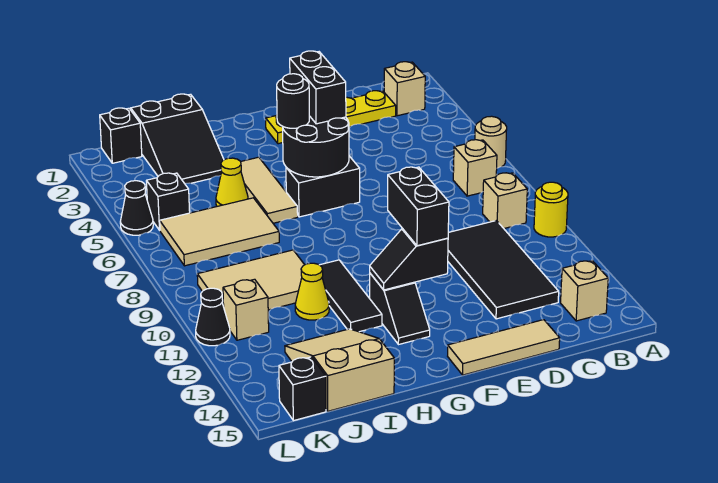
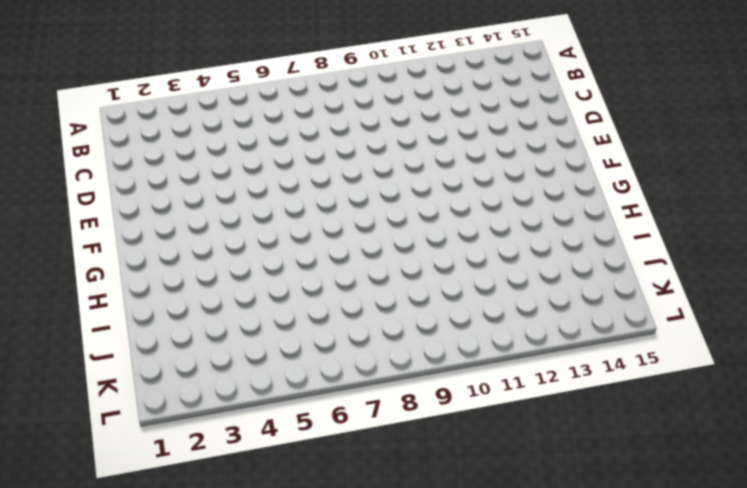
none -> tan round brick A6 level 1
none -> yellow round brick A10 level 1
none -> tan brick B2 level 1
none -> tan brick B7 level 1

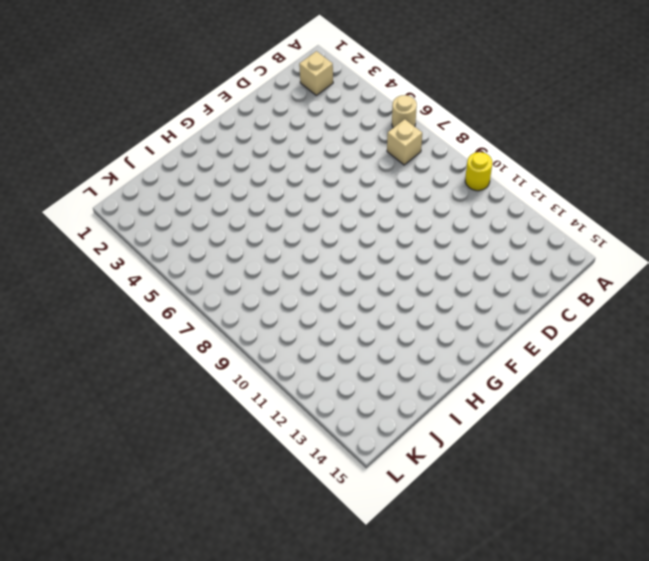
none -> tan brick B9 level 1
none -> tan brick B14 level 1
none -> yellow plate C2:F2 level 1
none -> black tile C10:D13 level 1

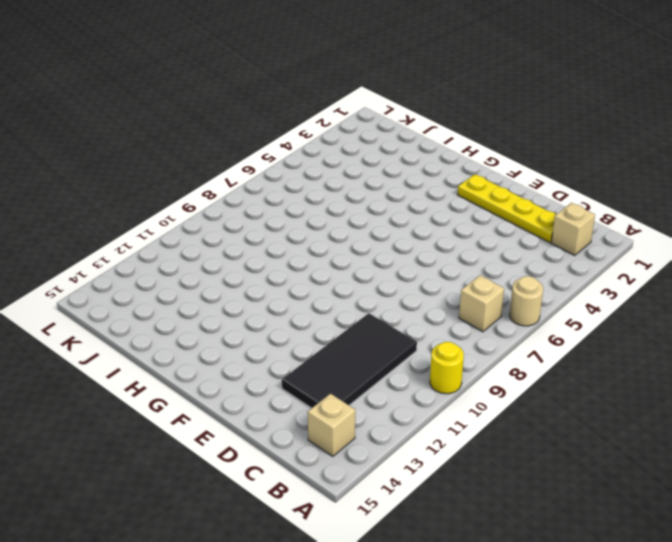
none -> tan brick B9 level 1
none -> tan tile D15:F15 level 1
none -> black brick F6:G6 level 1
none -> black slope G12:G13 level 1 top 12

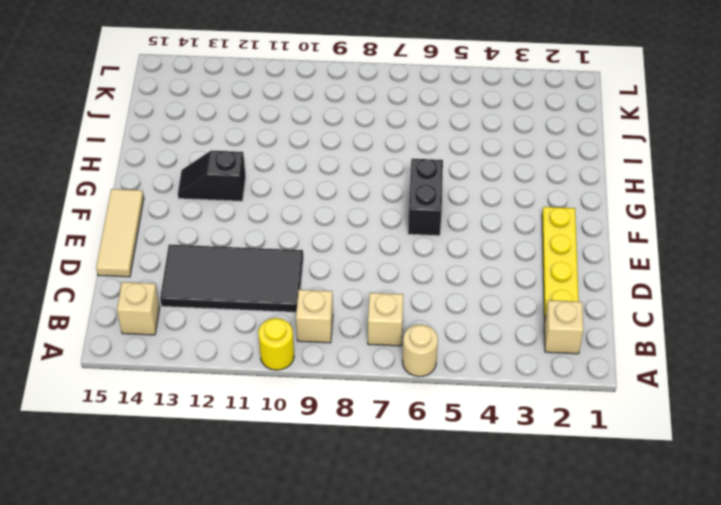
none -> tan tile H4:H6 level 1
none -> black tile H10:H12 level 1
none -> black slope I1:J3 level 1 top 1
none -> yellow cone I5 level 1

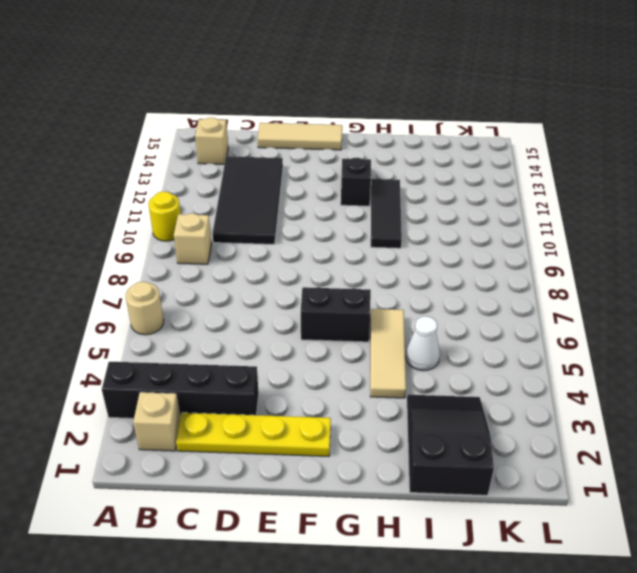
black brick A3:D3 level 1 -> none
white cone I5 level 1 -> yellow cone I5 level 1
none -> tan brick B7 level 1
none -> tan tile I6:K7 level 1
none -> tan tile I9:K10 level 1
none -> yellow cone I11 level 1

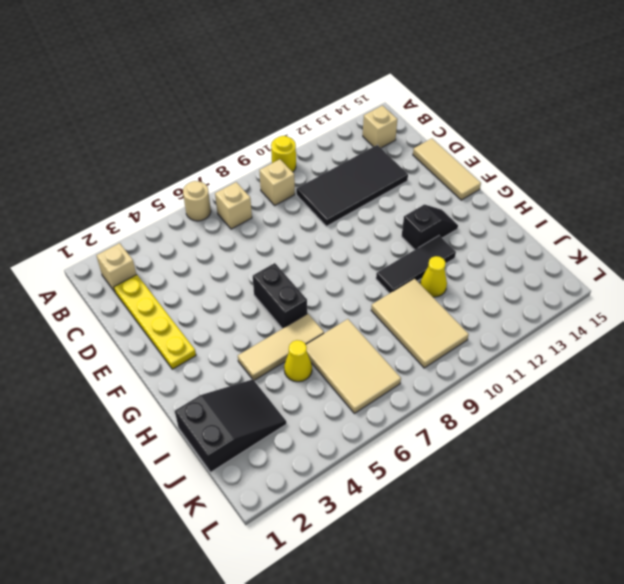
none -> tan slope I13:J15 level 1 top 15
none -> black brick K1 level 1
none -> black brick K5 level 1
none -> tan brick K11 level 1

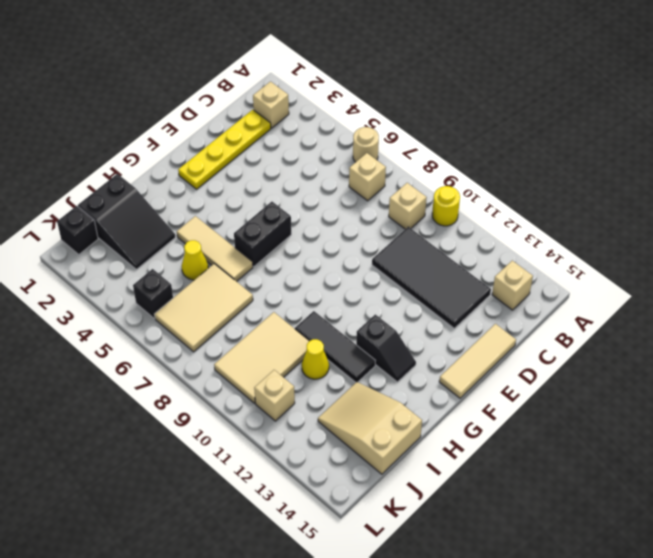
none -> black brick K15 level 1
none -> black cone L5 level 1
none -> black cone L11 level 1
none -> black round brick F5:G6 level 2

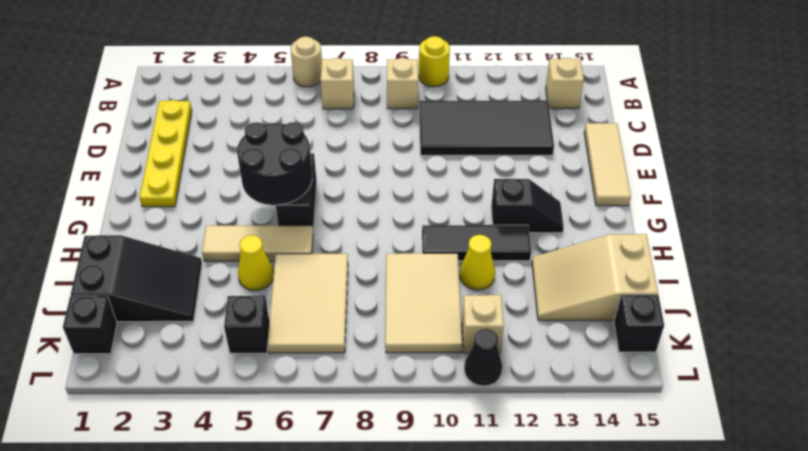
none -> tan brick B2 level 1
none -> black cone L5 level 1
none -> black slope F12:G12 level 2 top F
none -> black brick F4:F5 level 3

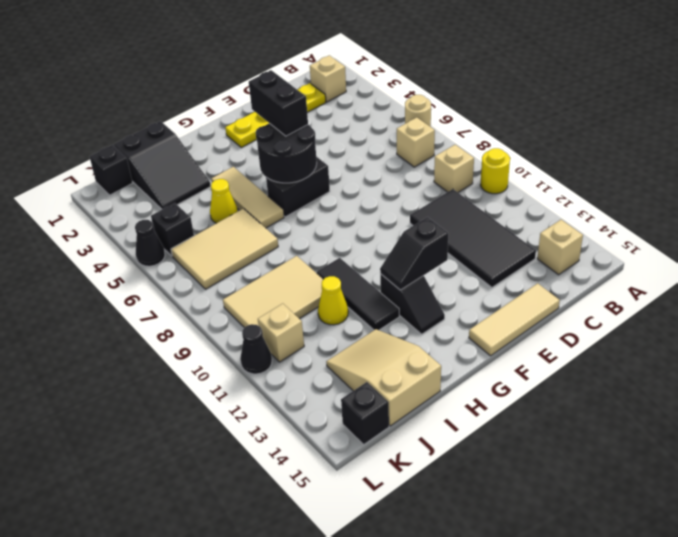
none -> black brick F11:F12 level 3
none -> black round brick G5 level 3

